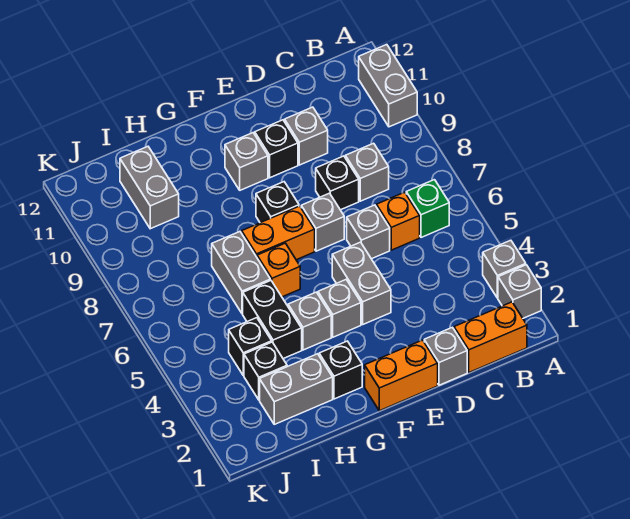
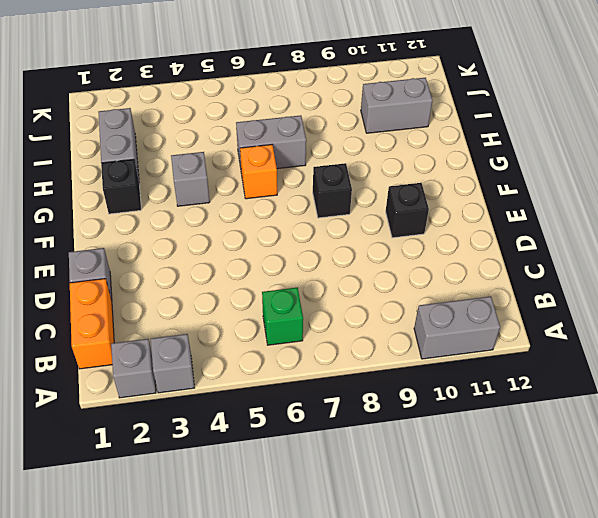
none -> orange brick C6 level 1
none -> grey brick C8 level 1
none -> grey brick D6 level 1

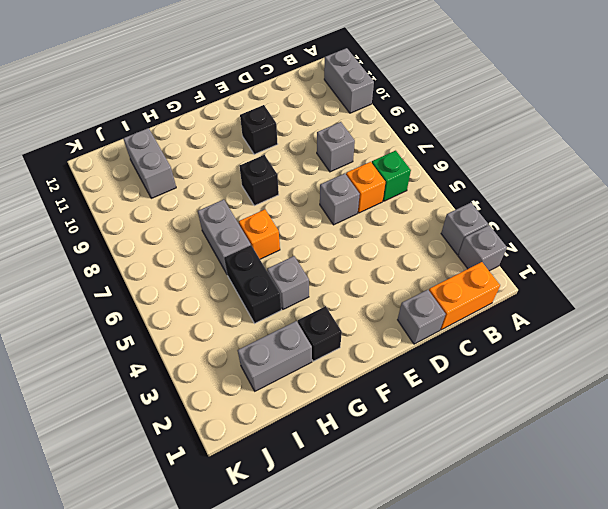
none -> black brick D8 level 1
none -> grey brick D10 level 1
none -> orange brick E1:F1 level 1

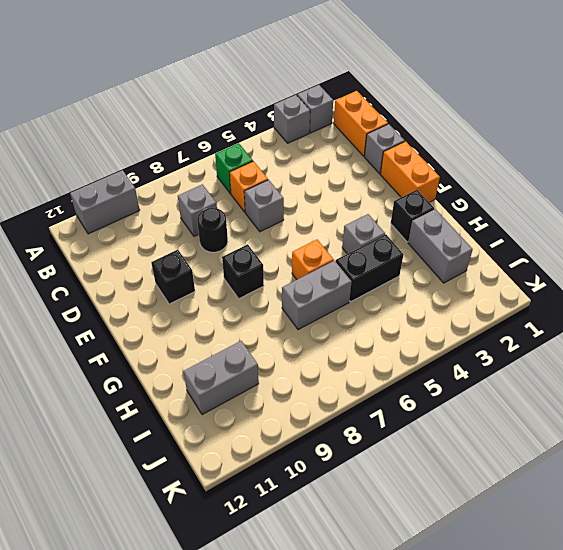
black round brick D8 level 1 -> black brick D8 level 1
none -> grey brick D10 level 1
none -> grey brick E4:E5 level 1
none -> grey brick E7 level 1

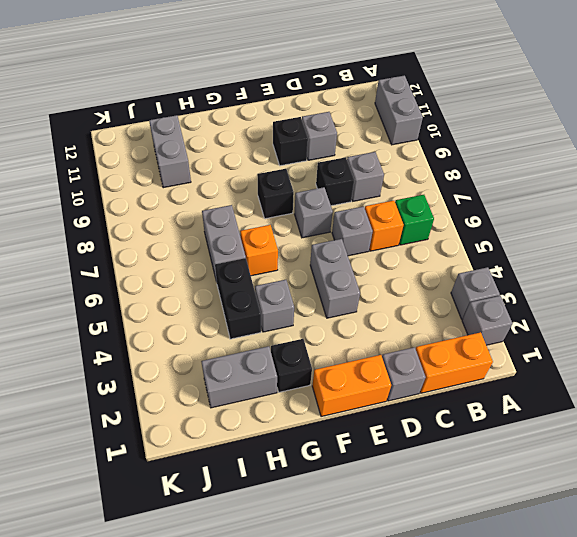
none -> grey brick F4 level 1
none -> orange brick F7:G7 level 1
none -> grey brick F10 level 1

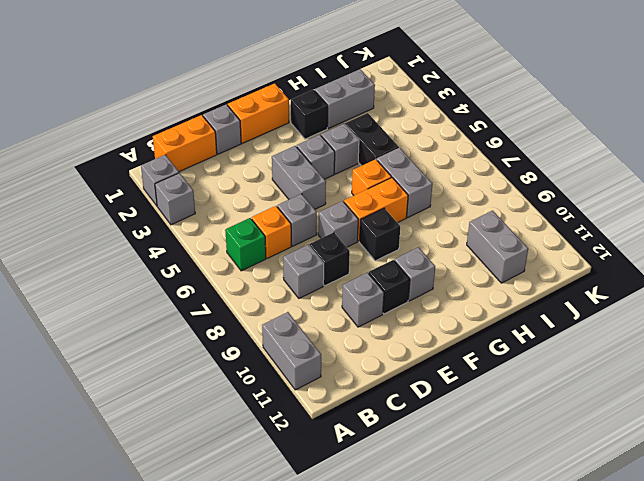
none -> black brick I3 level 1
none -> black brick I4 level 1

